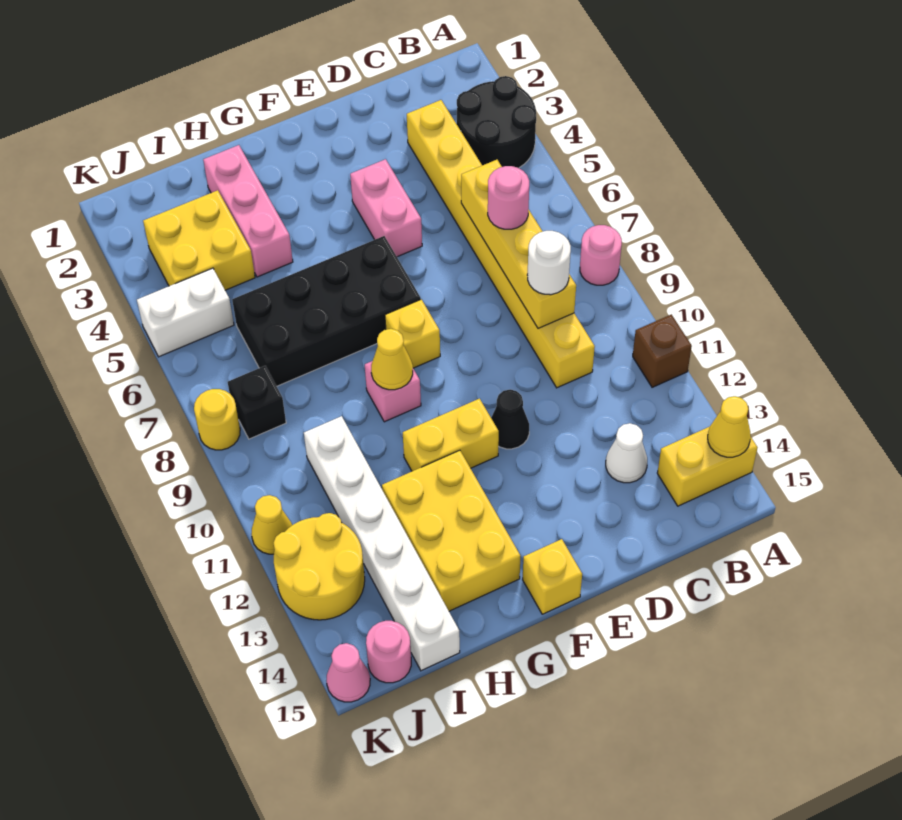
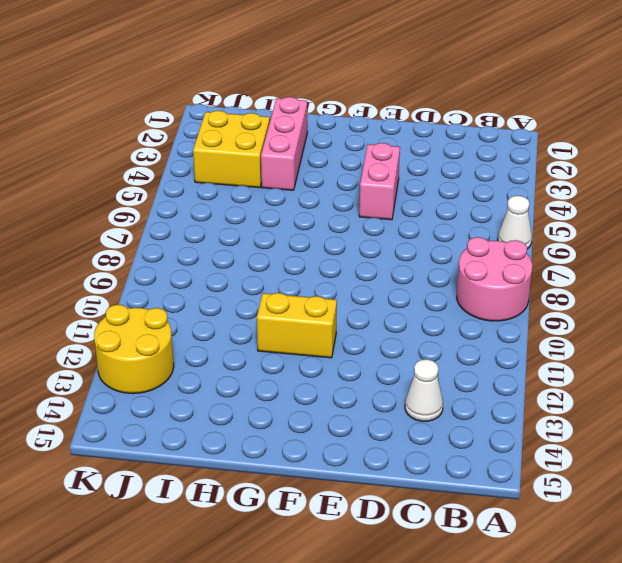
white cone A6 level 1 -> none
pink round brick A8:B9 level 1 -> pink round brick A8 level 1
none -> black round brick A3:B4 level 1
none -> brown brick A11 level 1
none -> yellow brick A14:B14 level 1

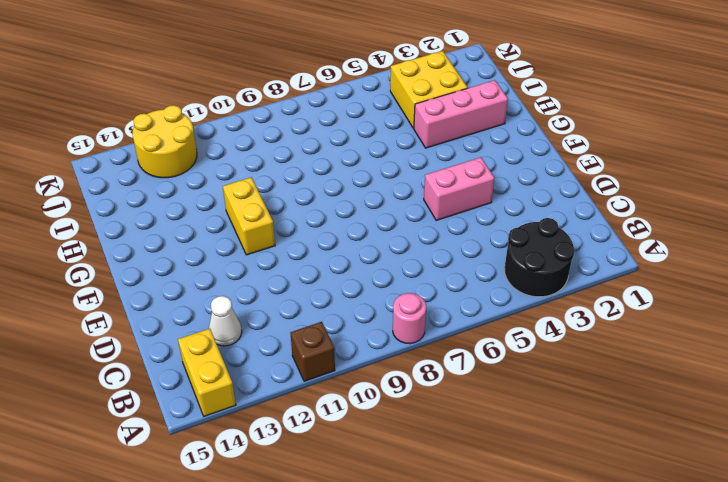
none -> yellow brick C3:C10 level 1
none -> black cone E11 level 1
none -> black brick F6:I7 level 1

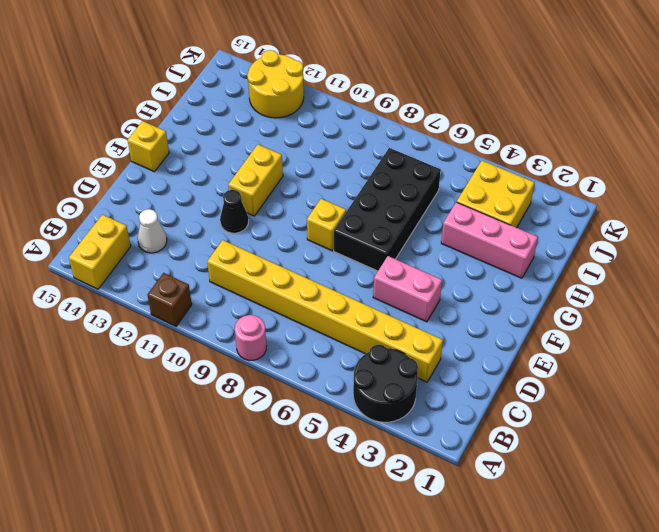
none -> pink brick G9 level 1
none -> yellow brick G12:H14 level 1
none -> white brick I10:I15 level 1

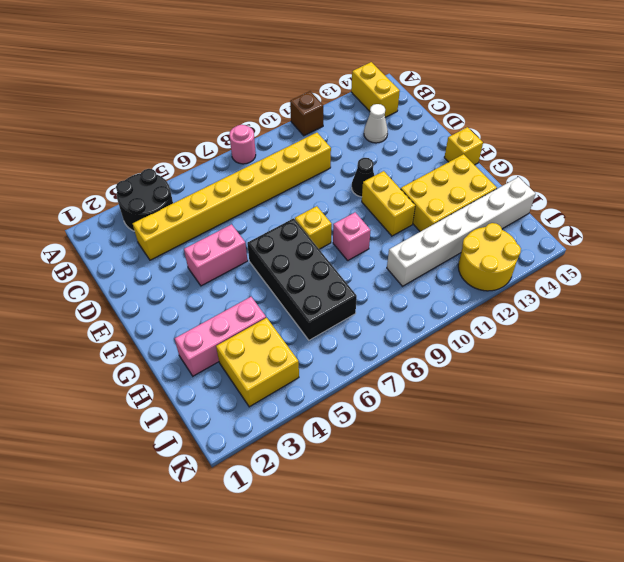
none -> white brick J5:K5 level 1
none -> black brick J8 level 1
none -> pink round brick J15 level 1

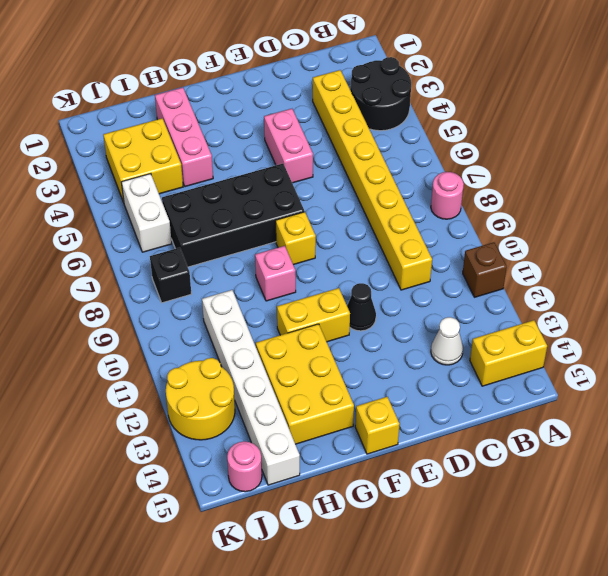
white brick J5:J6 level 1 -> white brick J5:K5 level 1
none -> yellow round brick K8 level 1
none -> yellow cone K11 level 1
none -> pink cone K15 level 1

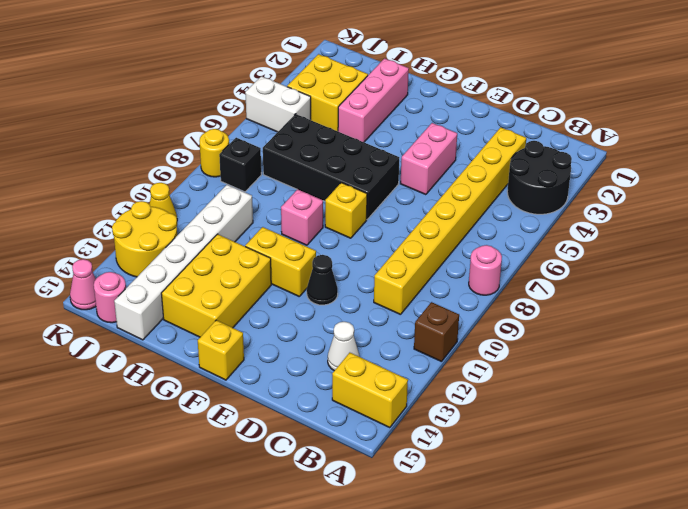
none -> yellow cone A14 level 2
none -> yellow brick C6:C9 level 2
none -> yellow cone G9 level 2

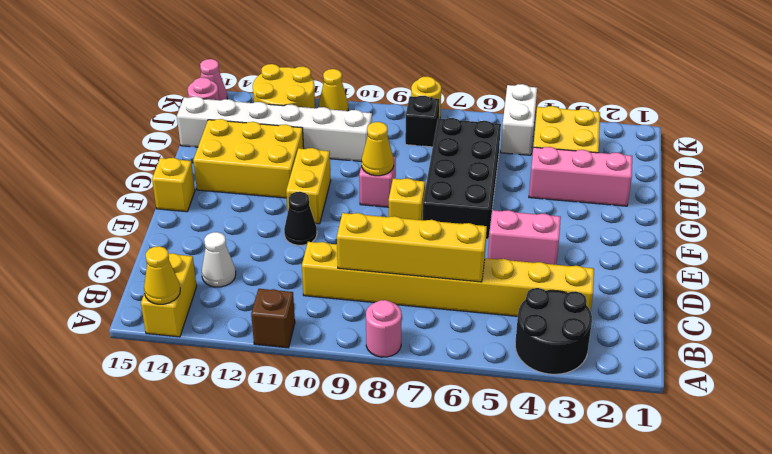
none -> pink round brick C7 level 3
none -> white round brick C9 level 3

